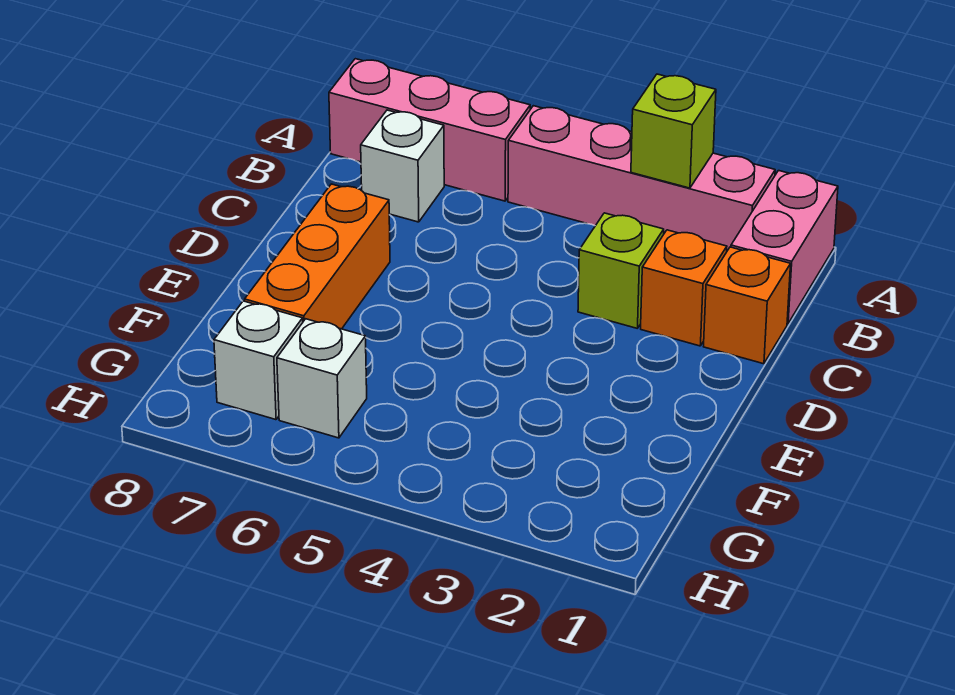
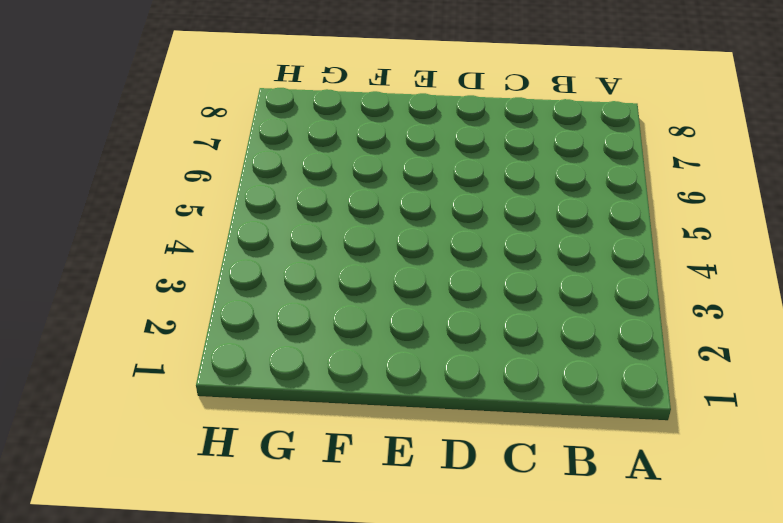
none -> pink brick A1:B1 level 1
none -> pink brick A2:A5 level 1

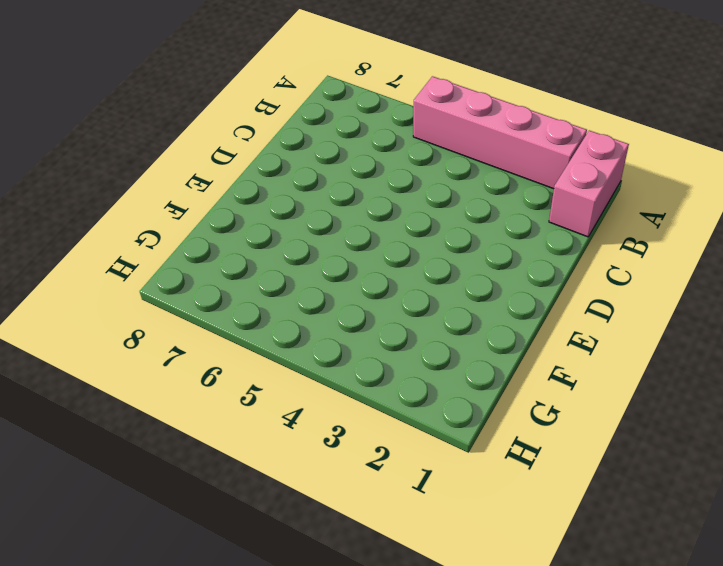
none -> pink brick A6:A8 level 1
none -> white brick B7 level 1

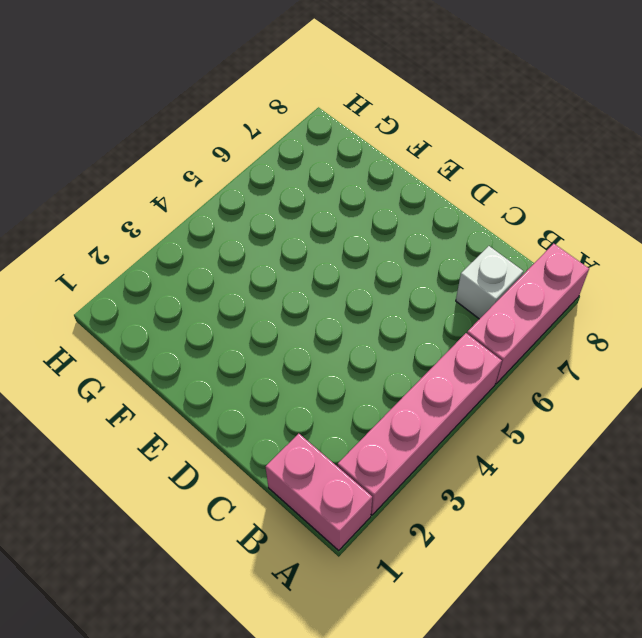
none -> orange brick C1 level 1
none -> orange brick C2 level 1

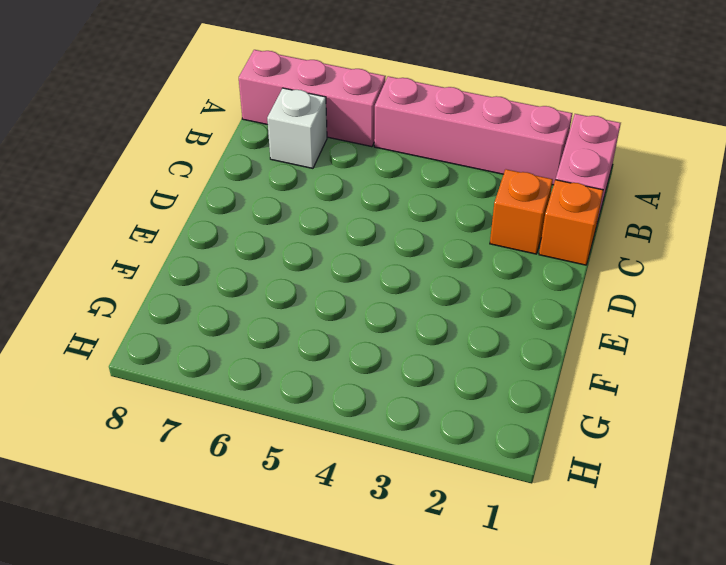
none -> lime brick C3 level 1
none -> orange brick D7:F7 level 1

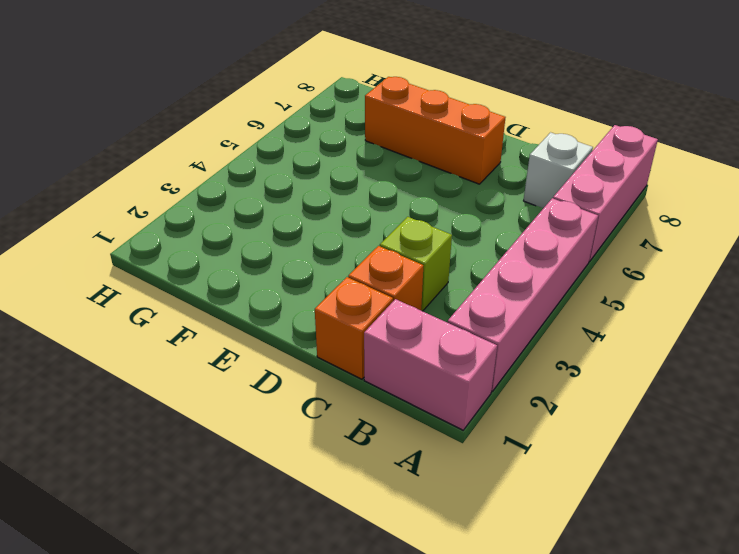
none -> white brick G6 level 1
none -> white brick G7 level 1

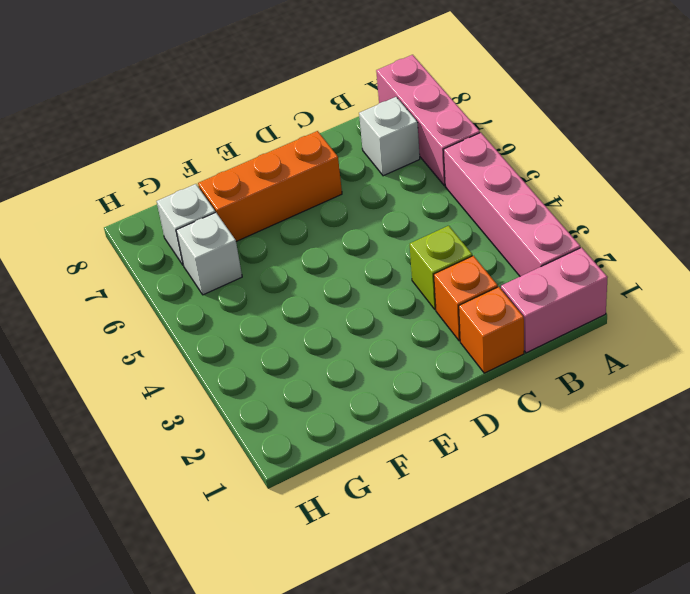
none -> lime brick A3 level 2

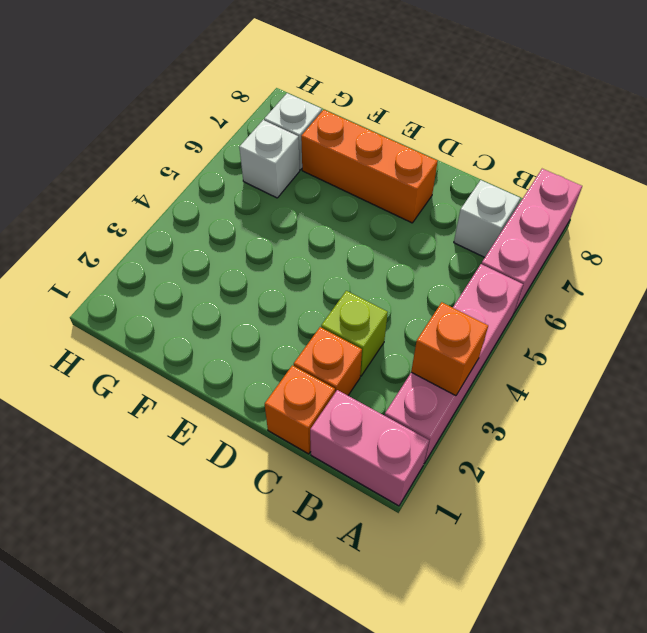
orange brick A3 level 2 -> lime brick A3 level 2

